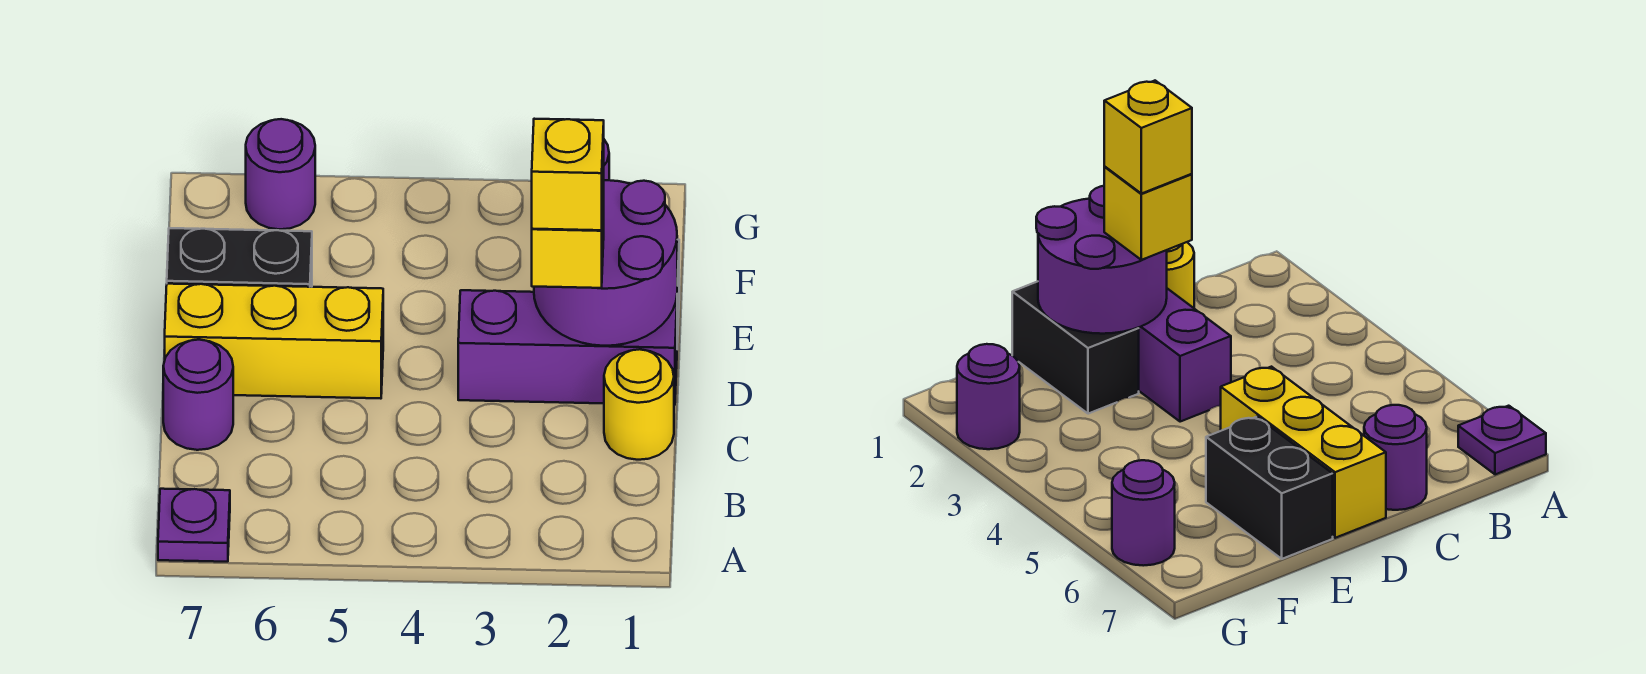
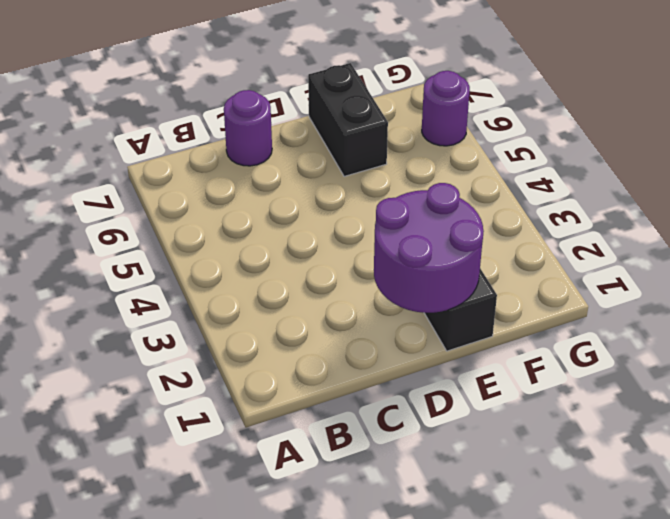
none -> purple plate A7 level 1
none -> yellow round brick C1 level 1
none -> purple brick D1:D3 level 1

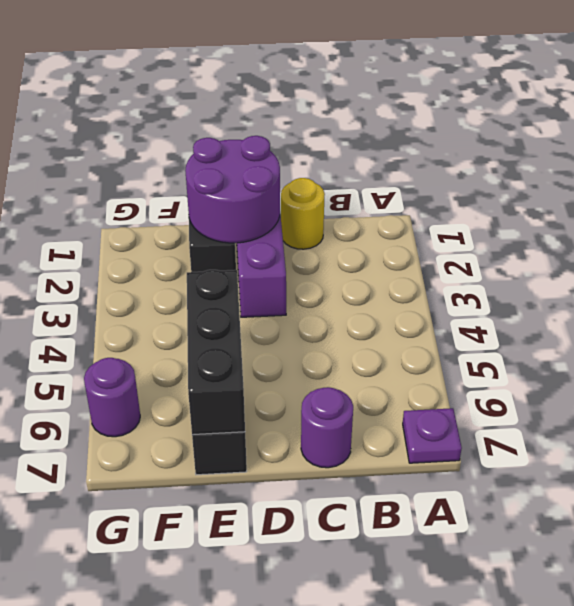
black brick E5:E7 level 2 -> none
none -> yellow brick D5:D7 level 1
none -> purple round brick G2 level 1
none -> yellow brick D2 level 3

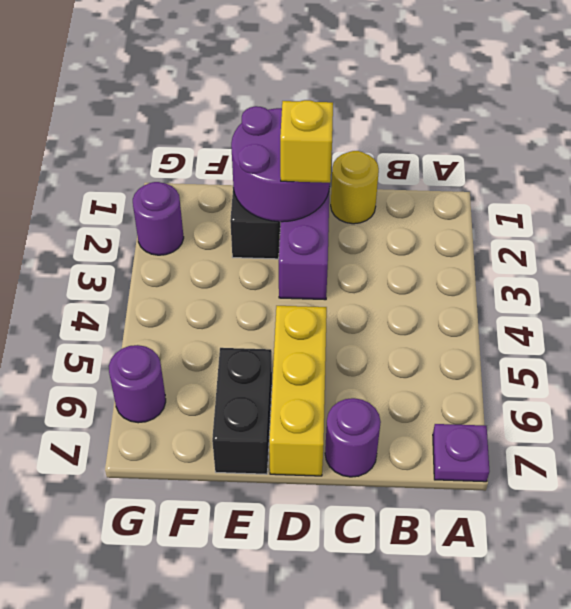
none -> yellow brick D2 level 4

